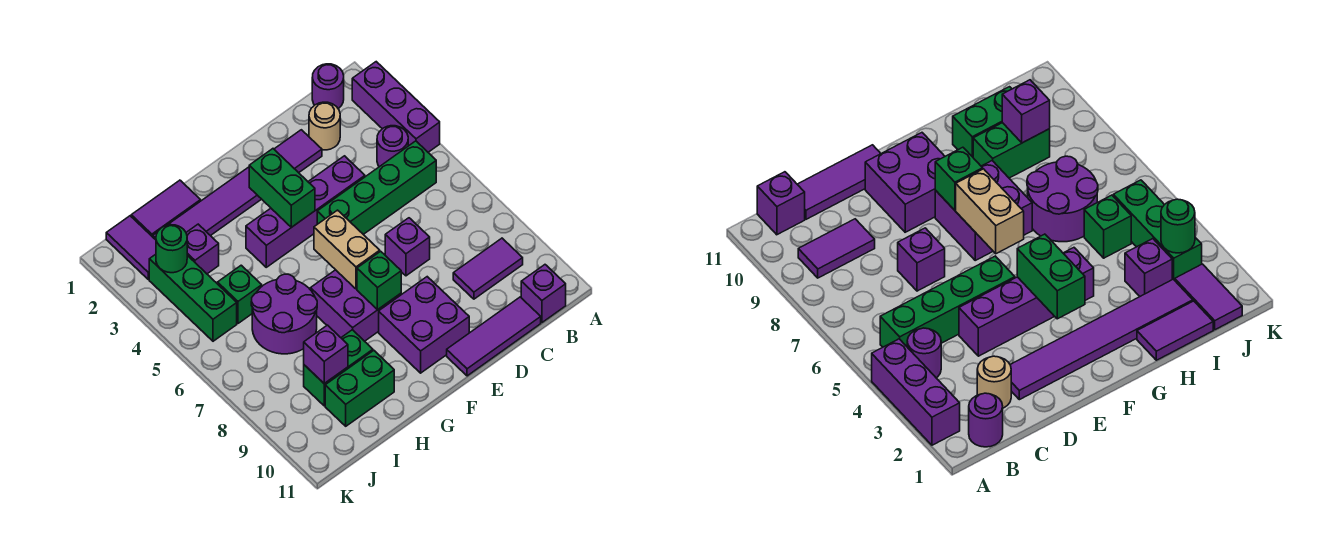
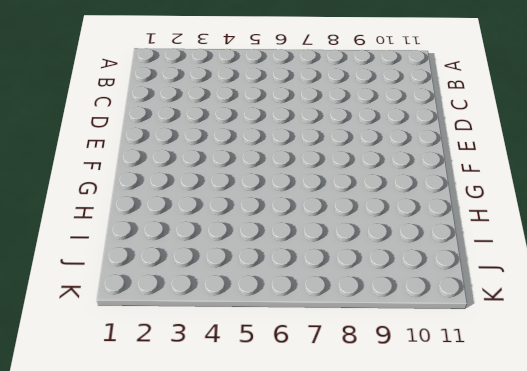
none -> purple brick A2:A4 level 1
none -> purple round brick B1 level 1
none -> purple round brick B4 level 1

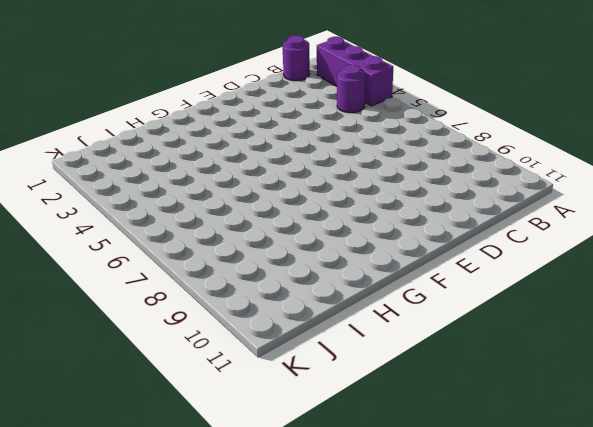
none -> green brick B5:E5 level 1
none -> purple tile B9:C9 level 1
none -> purple brick B11 level 1

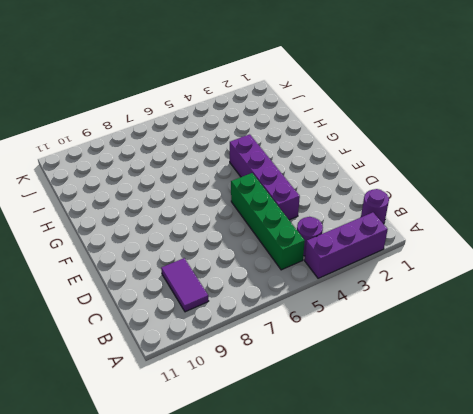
none -> purple brick B11 level 1
none -> tan round brick C2 level 1
none -> purple tile C11:E11 level 1

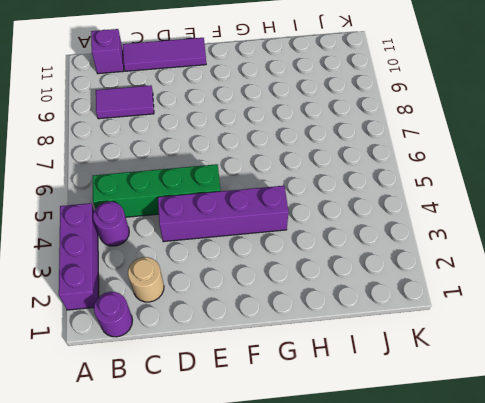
none -> purple tile D2:I2 level 1
none -> purple brick D7 level 1
none -> purple brick E9:F10 level 1

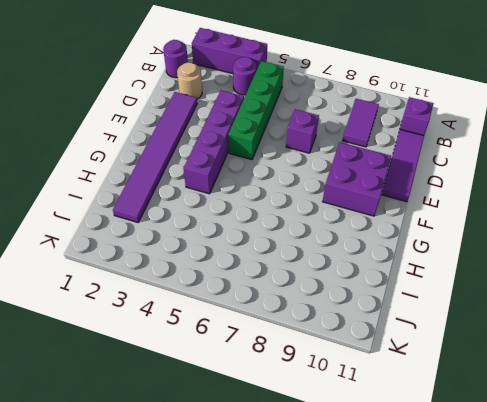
none -> purple brick F7:G8 level 1
none -> purple tile H1:I1 level 1
none -> purple round brick H6:I7 level 1

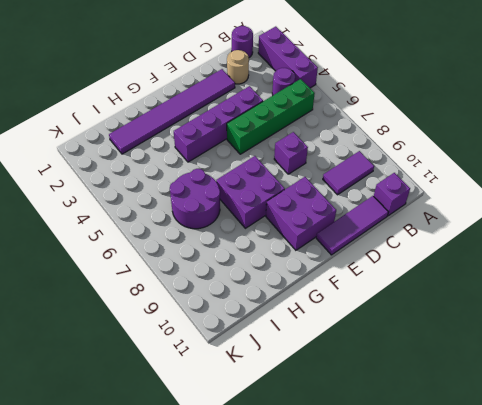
none -> purple tile H1:I1 level 1
none -> green brick H9:I9 level 1
none -> green brick H10:I10 level 1

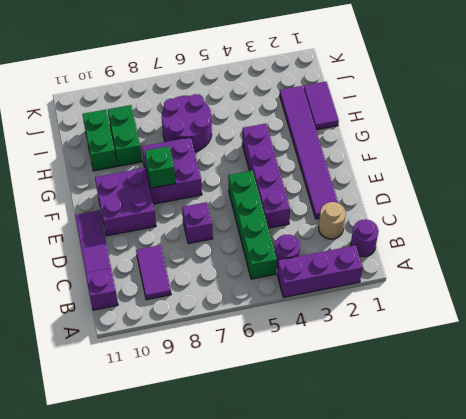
none -> purple brick I3 level 1
none -> green brick I5 level 1
none -> purple tile J1:J2 level 1

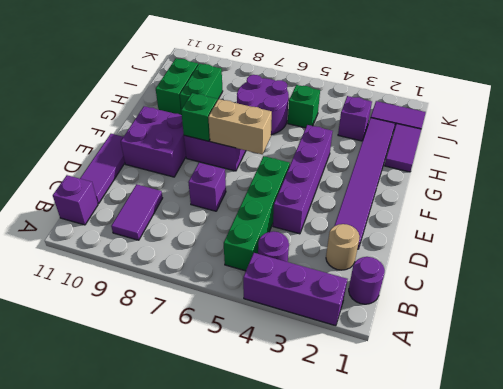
none -> green brick J3:J5 level 1
none -> green brick F3:F4 level 2
none -> purple brick I9 level 2

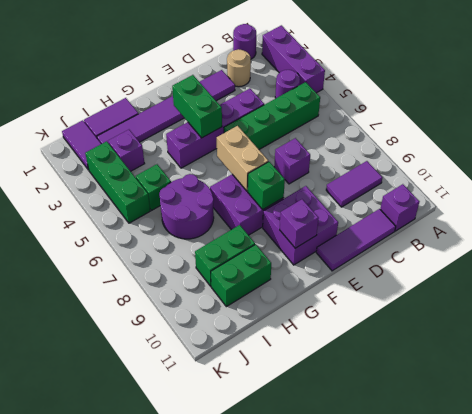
purple brick F10 level 2 -> purple brick I9 level 2
none -> green round brick J3 level 2

